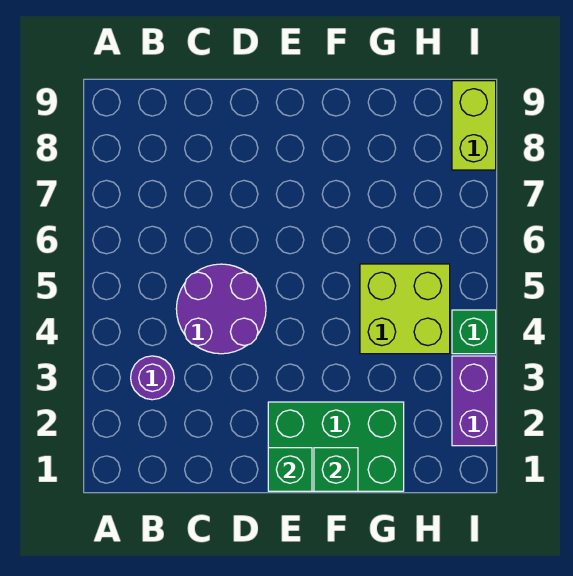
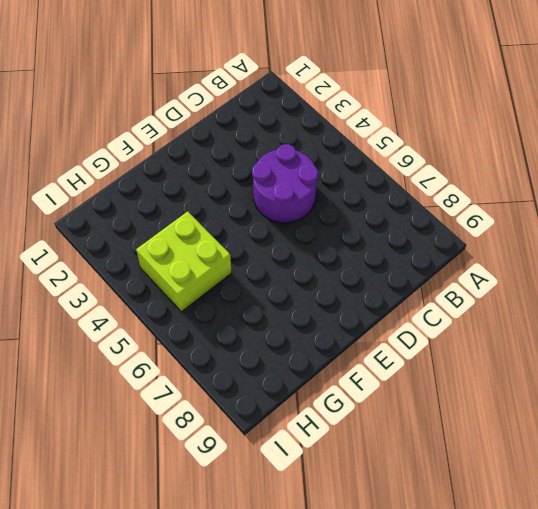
none -> purple round brick B3 level 1
none -> green brick E1:G2 level 1

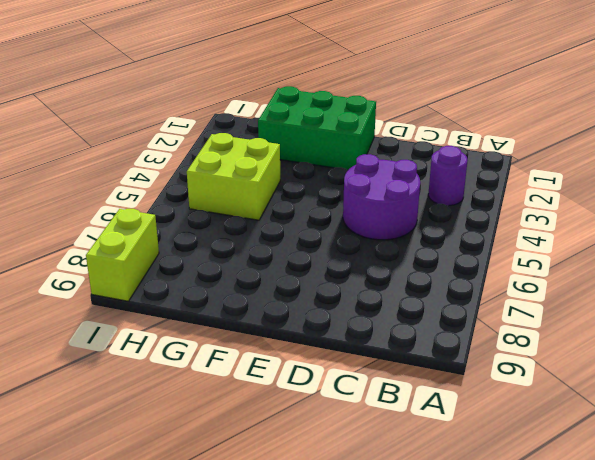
none -> purple brick I2:I3 level 1
none -> green brick I4 level 1

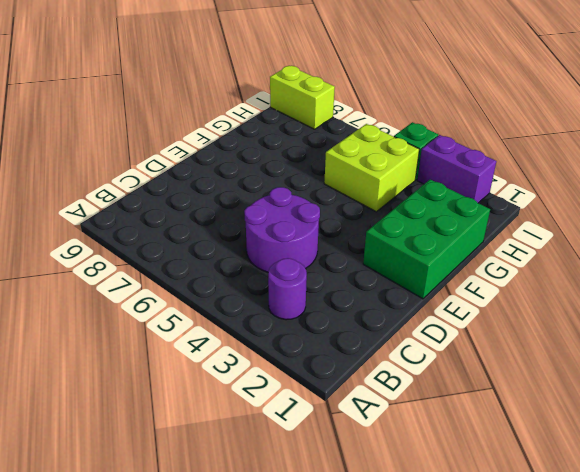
none -> green brick E1 level 2
none -> green brick F1 level 2

